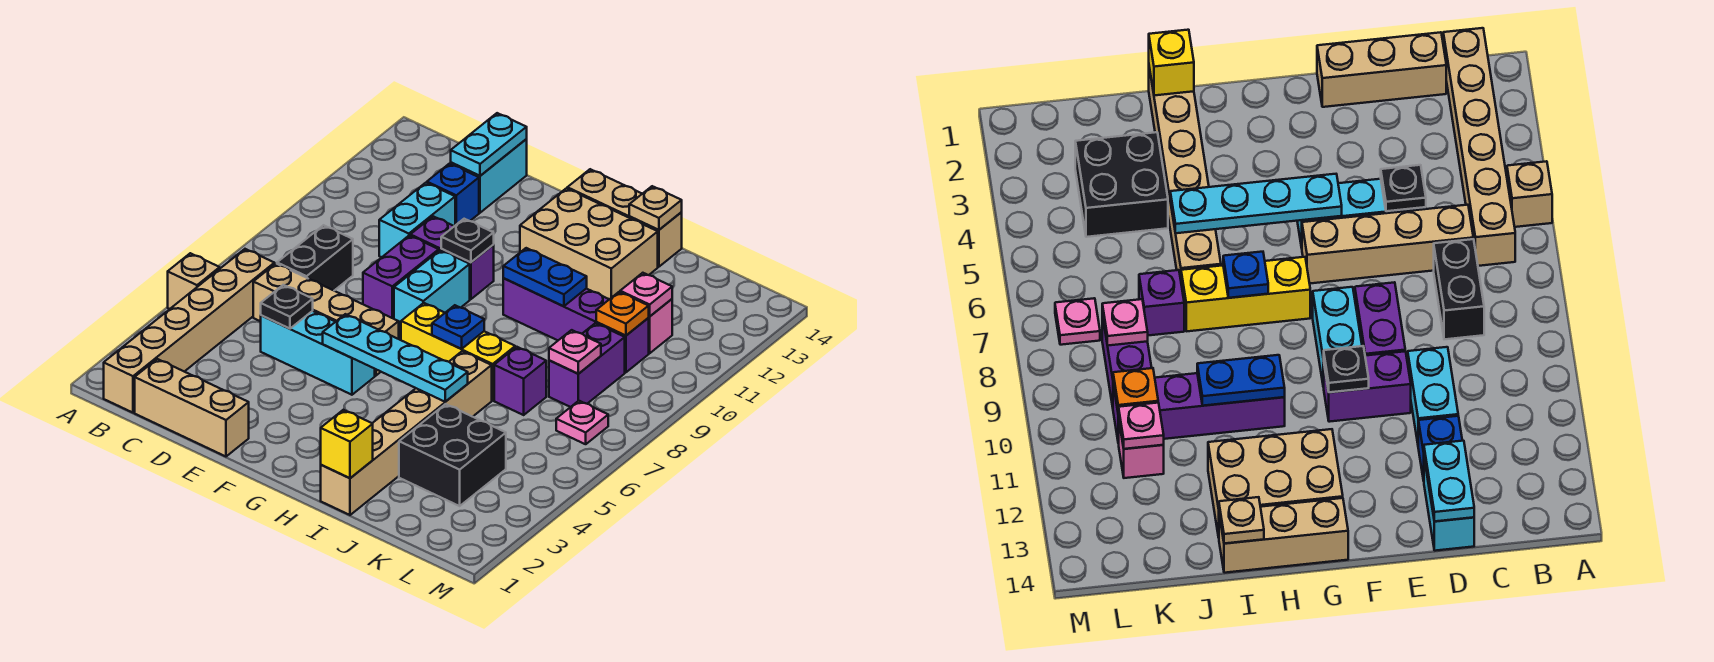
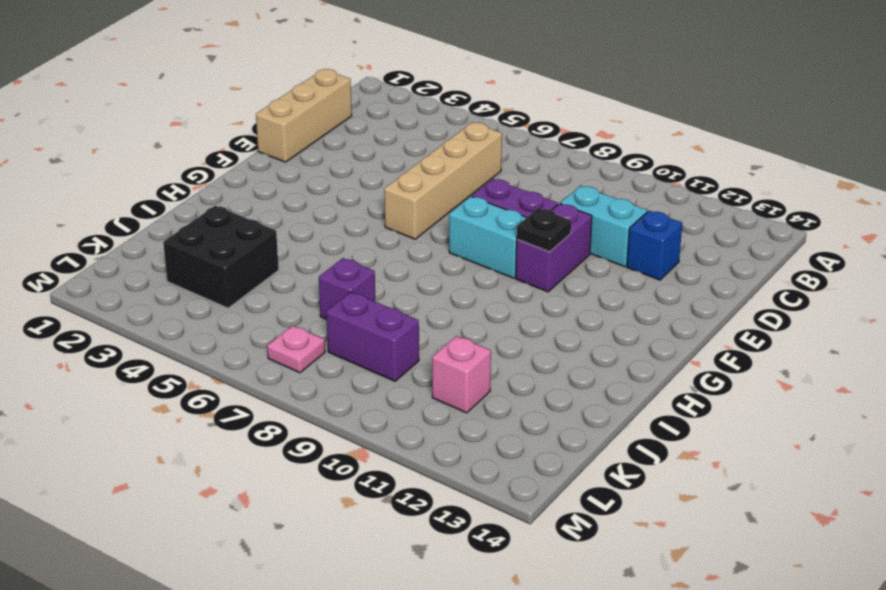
none -> tan brick A5 level 1
none -> tan brick B1:B6 level 1
none -> black brick C7:C8 level 1
none -> cyan brick D5:F5 level 1

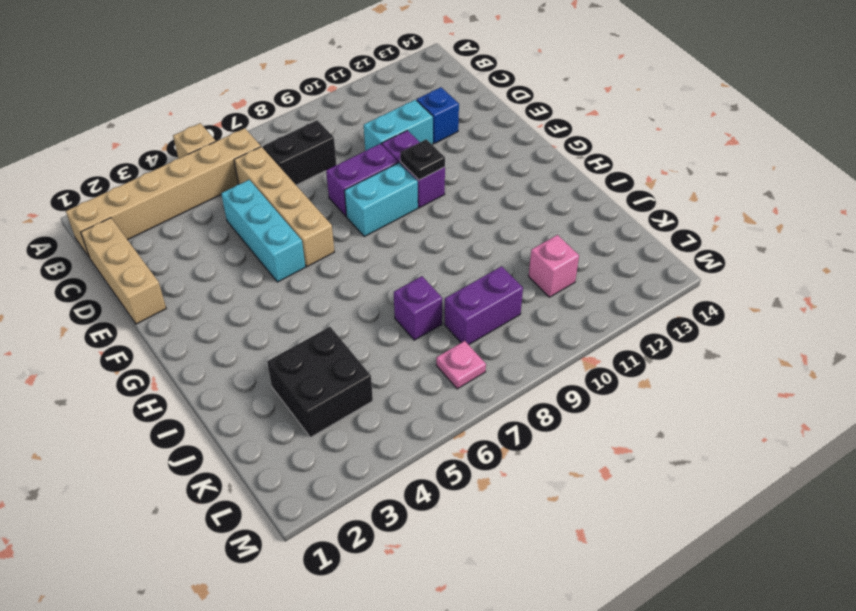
none -> cyan brick D13:D14 level 1
none -> yellow brick G7:I7 level 1
none -> tan brick G12:I13 level 1
none -> tan brick G14:I14 level 1

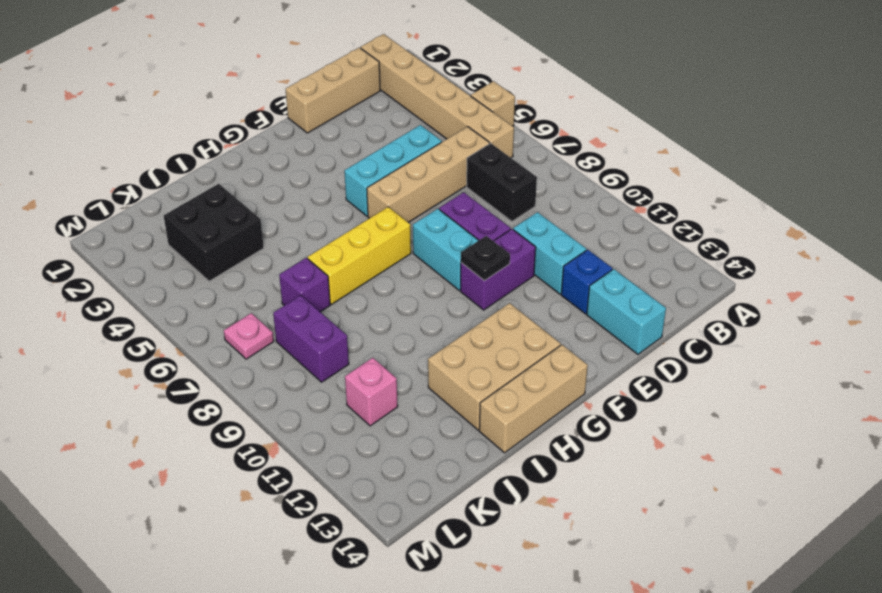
none -> purple brick H10:K10 level 1
none -> tan brick I1:I6 level 1
none -> black plate D5 level 2
none -> cyan plate D13:D14 level 2

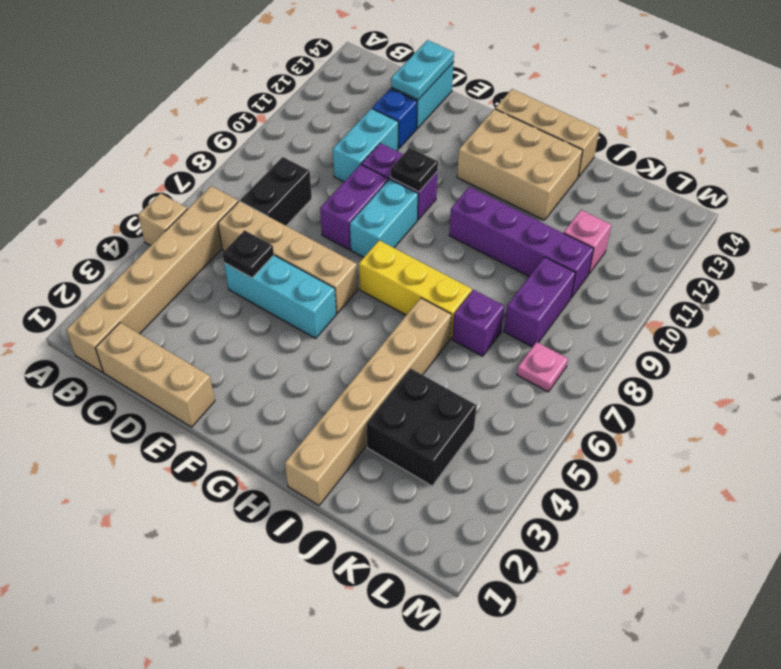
none -> cyan plate F5:I5 level 2
none -> blue plate H7 level 2
none -> blue plate H10:I10 level 2
none -> yellow brick I1 level 2

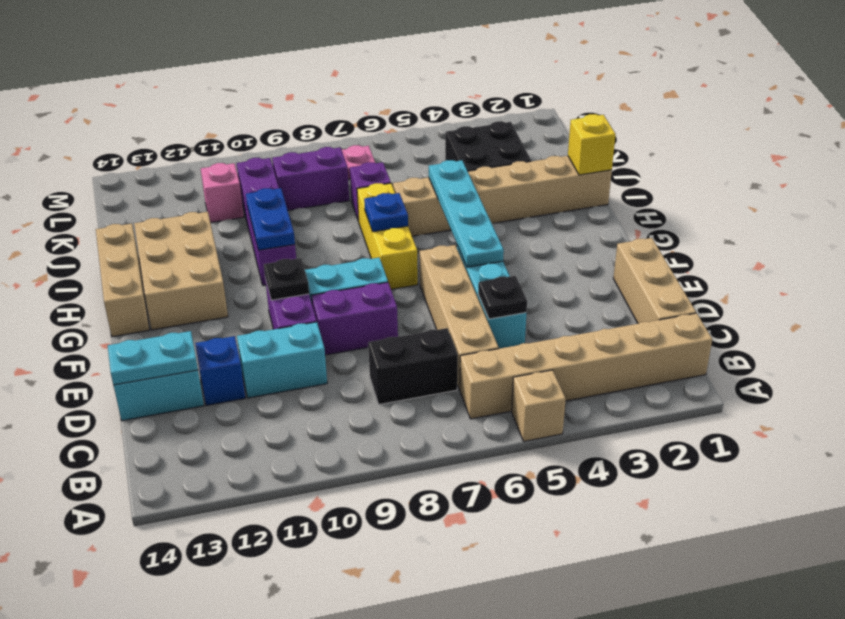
none -> tan plate I14 level 2
none -> pink plate K8 level 2
none -> orange plate K10 level 2
none -> pink plate K11 level 2

